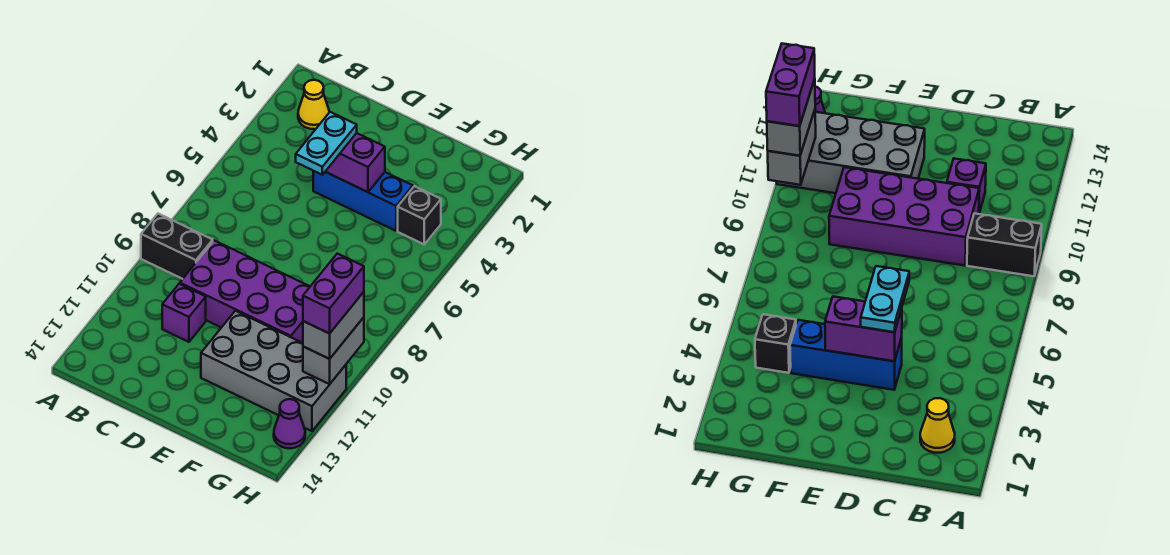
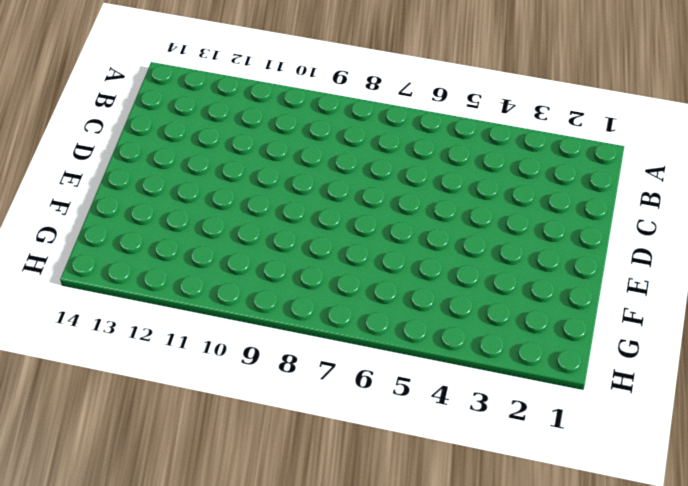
none -> black brick A9:B9 level 1
none -> yellow cone B2 level 1
none -> purple brick C9:F10 level 1

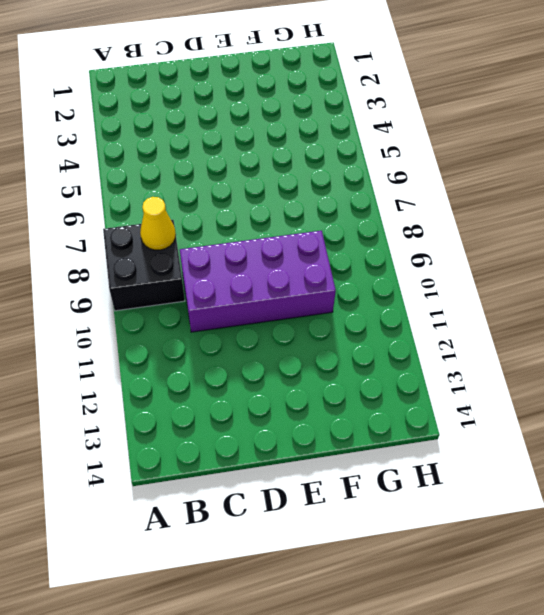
black brick A8:B9 level 1 -> black brick A9:B9 level 1
yellow cone B8 level 2 -> yellow cone B2 level 1
none -> purple brick C11 level 1
none -> blue brick D4:F4 level 1
none -> grey brick E11:H12 level 1

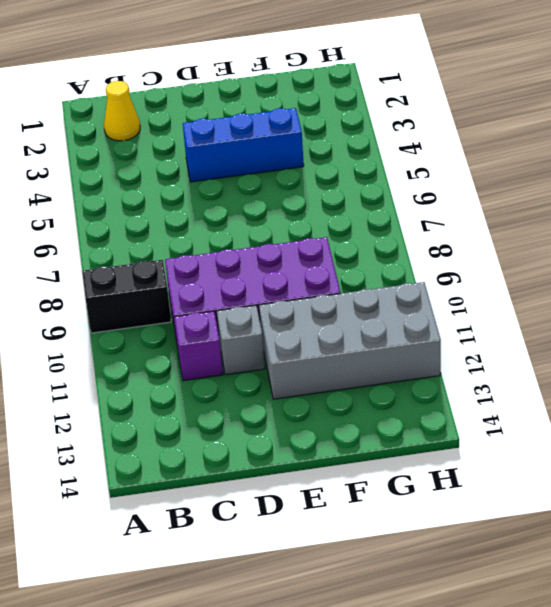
grey brick D11 level 1 -> none
none -> black brick G4 level 1
none -> purple cone H13 level 1
none -> purple brick D4:E4 level 2

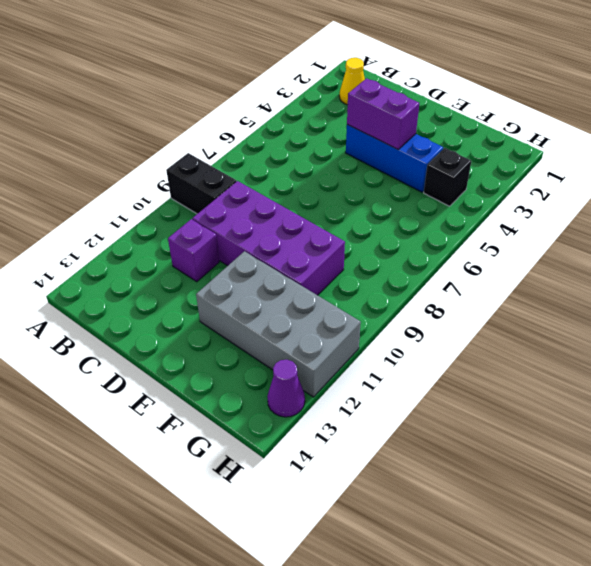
none -> grey brick H10:H11 level 2
none -> cyan plate D4:D5 level 3
none -> grey brick H10:H11 level 3

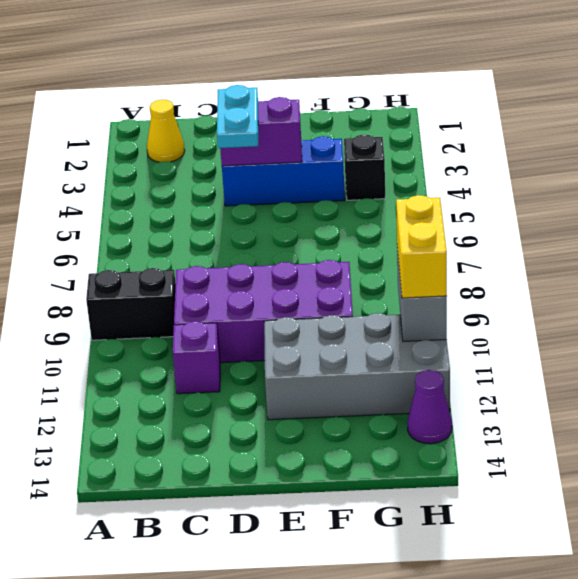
yellow brick H10:H11 level 3 -> grey brick H10:H11 level 3
none -> purple brick H10:H11 level 4

